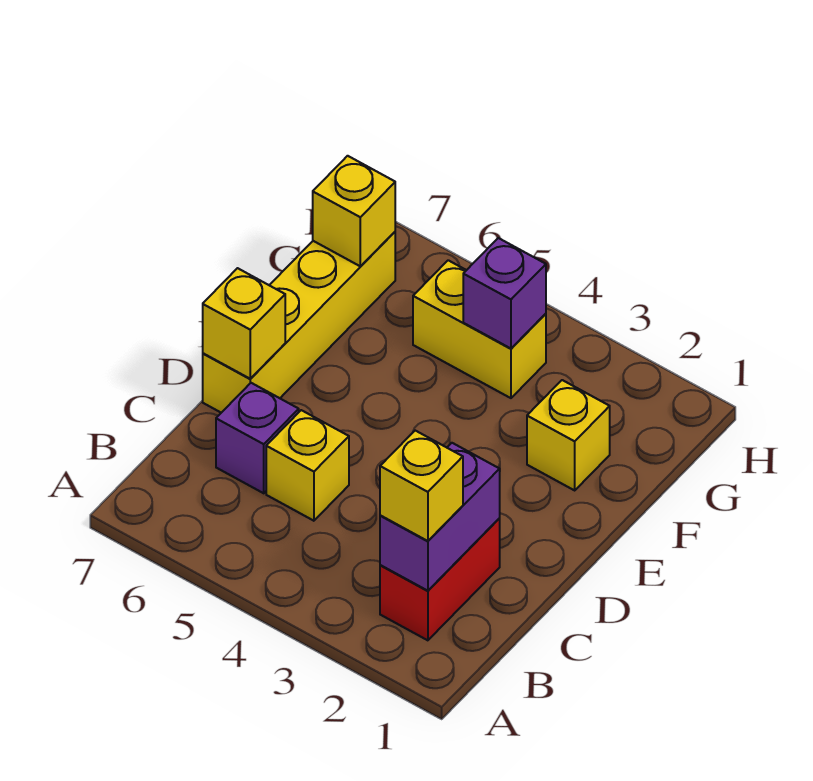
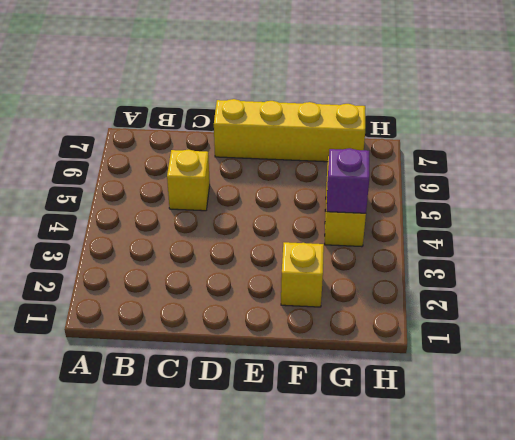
none -> red brick B2:C2 level 1
none -> purple brick C6 level 1

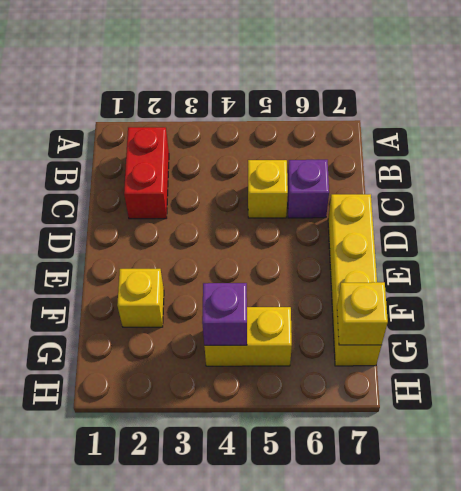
none -> purple brick B2:C2 level 2
none -> yellow brick D7 level 2

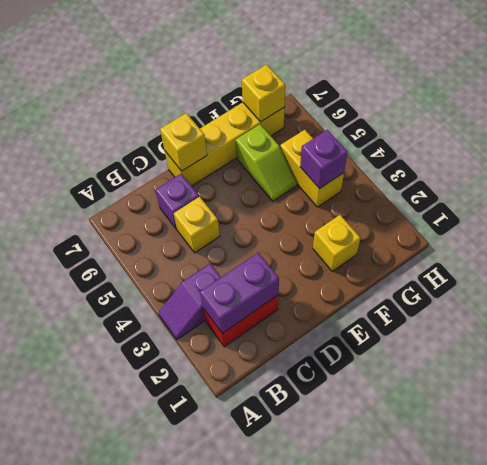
purple slope A3:B3 level 1 top B -> none
lime slope F5:F6 level 1 top 6 -> none
none -> yellow brick B2 level 3

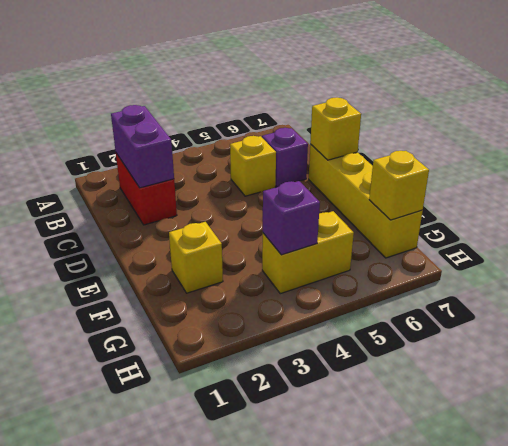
none -> yellow brick B2 level 3

